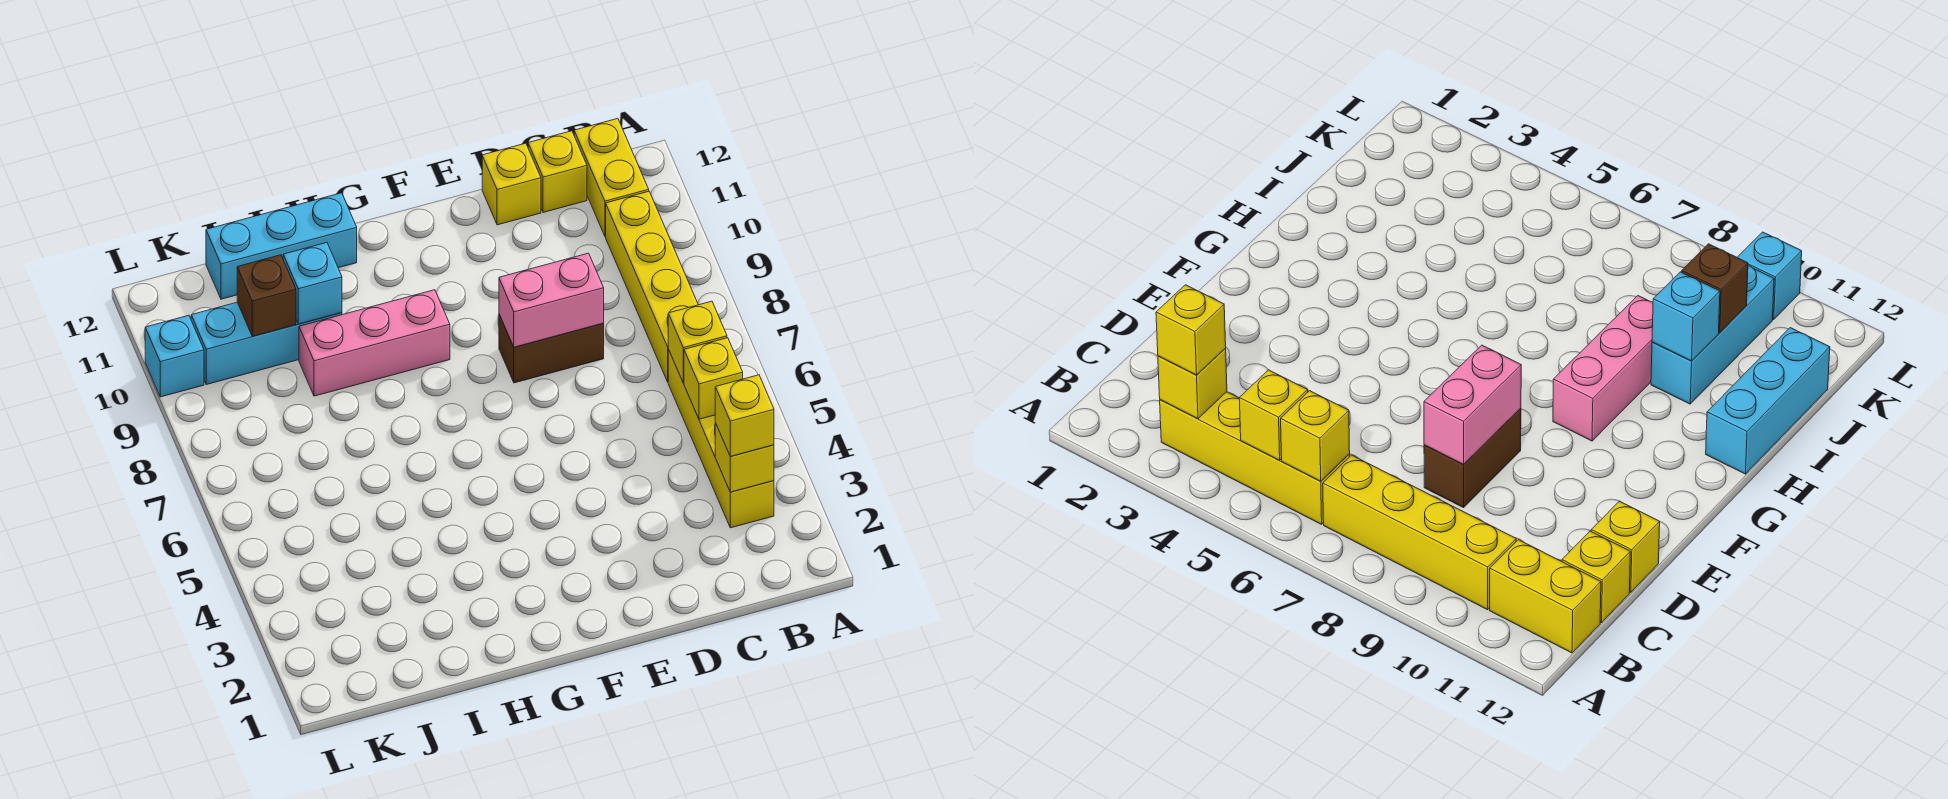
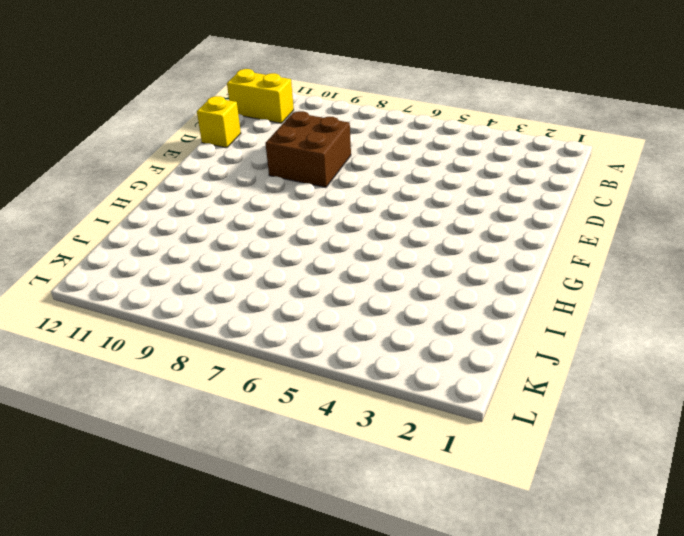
brown brick D8:E9 level 1 -> brown brick D8:E8 level 1
none -> yellow brick B3:B6 level 1
none -> yellow brick B7:B10 level 1
none -> yellow brick C12 level 1

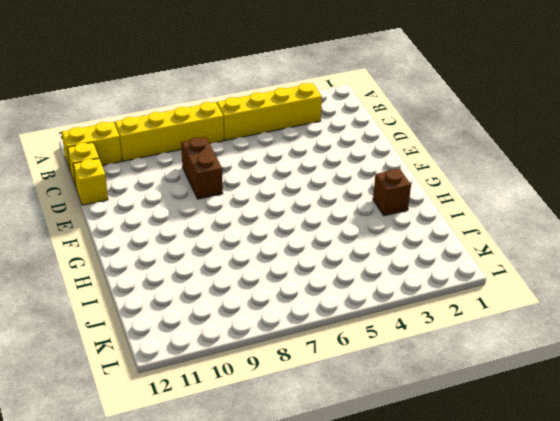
brown brick H2 level 1 -> brown brick J10 level 2
none -> pink brick G9:I9 level 1
none -> cyan brick H12:J12 level 1
none -> cyan brick I10:K10 level 1

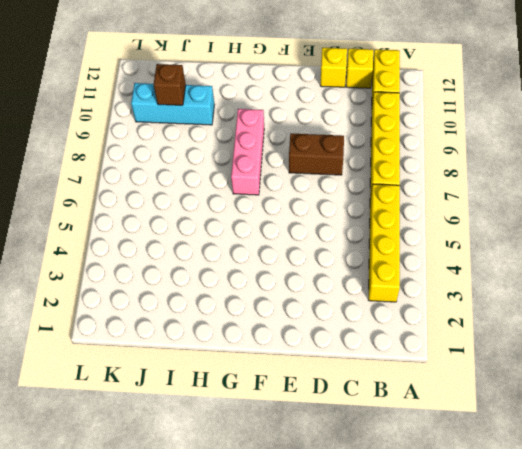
pink brick G7:G9 level 1 -> pink brick G9:I9 level 1
none -> cyan brick H12:J12 level 1
none -> cyan brick L10 level 1
none -> yellow brick B3 level 2

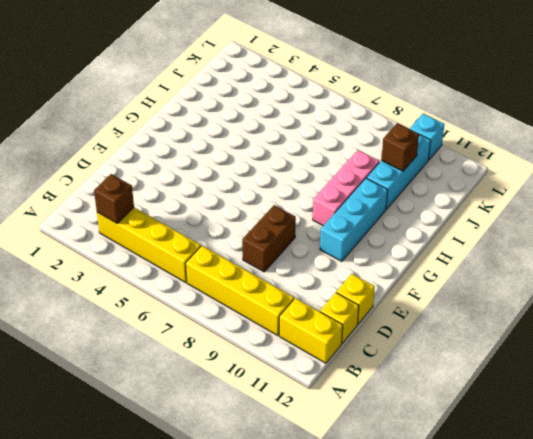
brown brick B3 level 2 -> yellow brick B3 level 2
cyan brick F10:H10 level 1 -> cyan brick H12:J12 level 1
none -> yellow brick B5 level 2
none -> yellow brick B6 level 2
none -> pink brick D8:E8 level 2

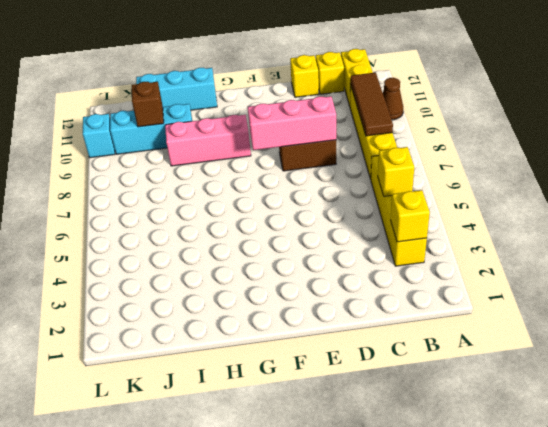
brown cone A10 level 1 -> none
brown tile B8:B10 level 2 -> none
pink brick D8:F8 level 2 -> pink brick D8:E8 level 2
none -> yellow brick B6 level 2
none -> cyan brick I10 level 2
none -> yellow brick B3 level 3

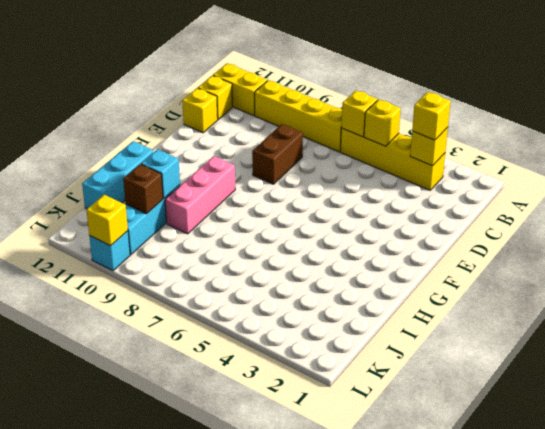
yellow brick L10 level 2 -> none
none -> pink brick D8:E8 level 2

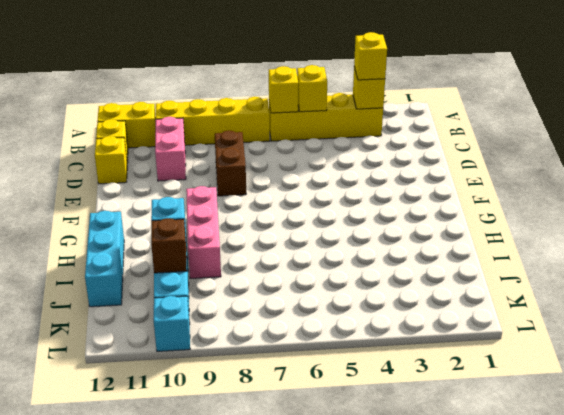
pink brick C10:D10 level 1 -> pink brick D8:E8 level 2

